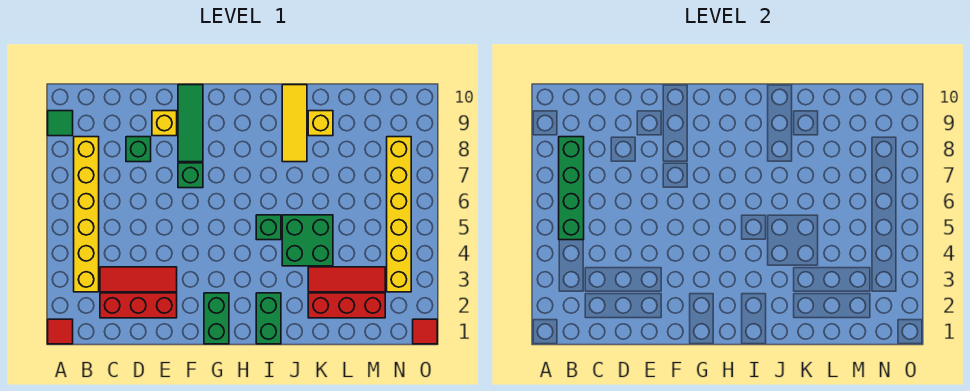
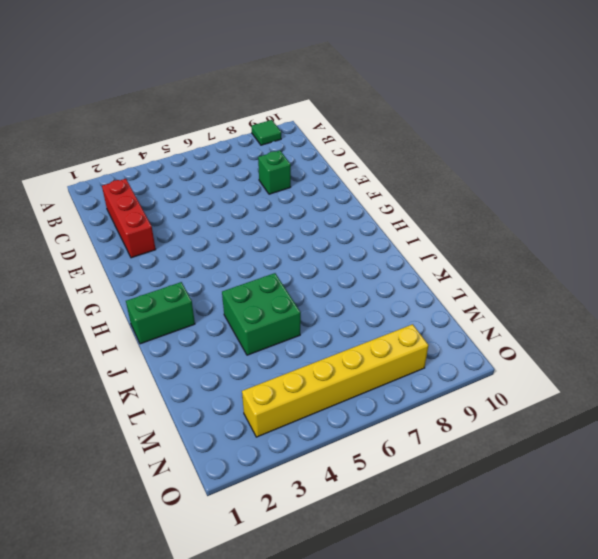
none -> red tile A1 level 1
none -> yellow brick B3:B8 level 1
none -> red tile C3:E3 level 1

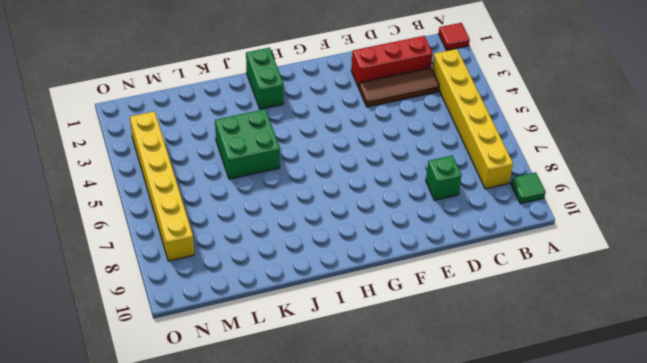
brown tile C3:E3 level 1 -> red tile C3:E3 level 1
none -> yellow brick E9 level 1
none -> green brick F7 level 1
none -> green tile F8:F10 level 1

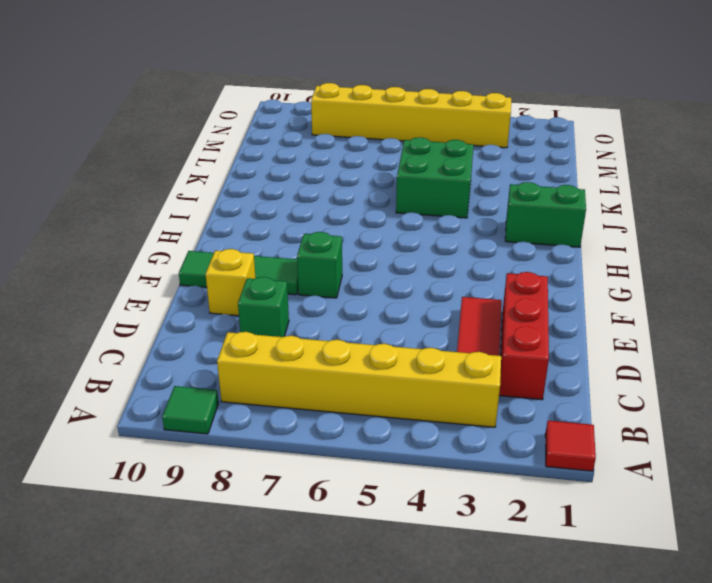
none -> green brick G1:G2 level 1
none -> green brick I5 level 1
none -> yellow tile J8:J10 level 1

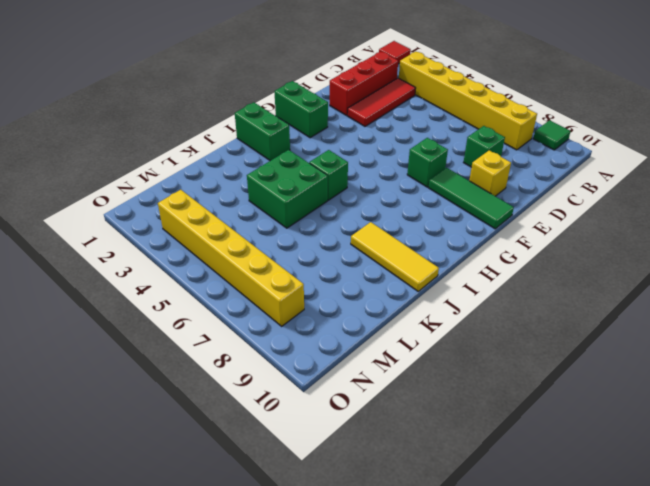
none -> red brick K2:M2 level 1
none -> red tile K3:M3 level 1
none -> yellow brick K9 level 1

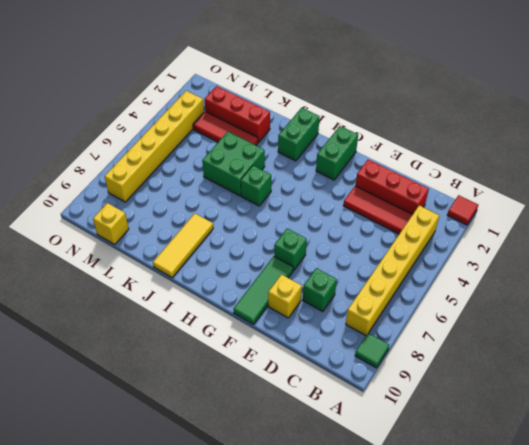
yellow brick M10 level 1 -> yellow brick K9 level 1
none -> red tile O1 level 1
none -> green brick B5:B8 level 2

